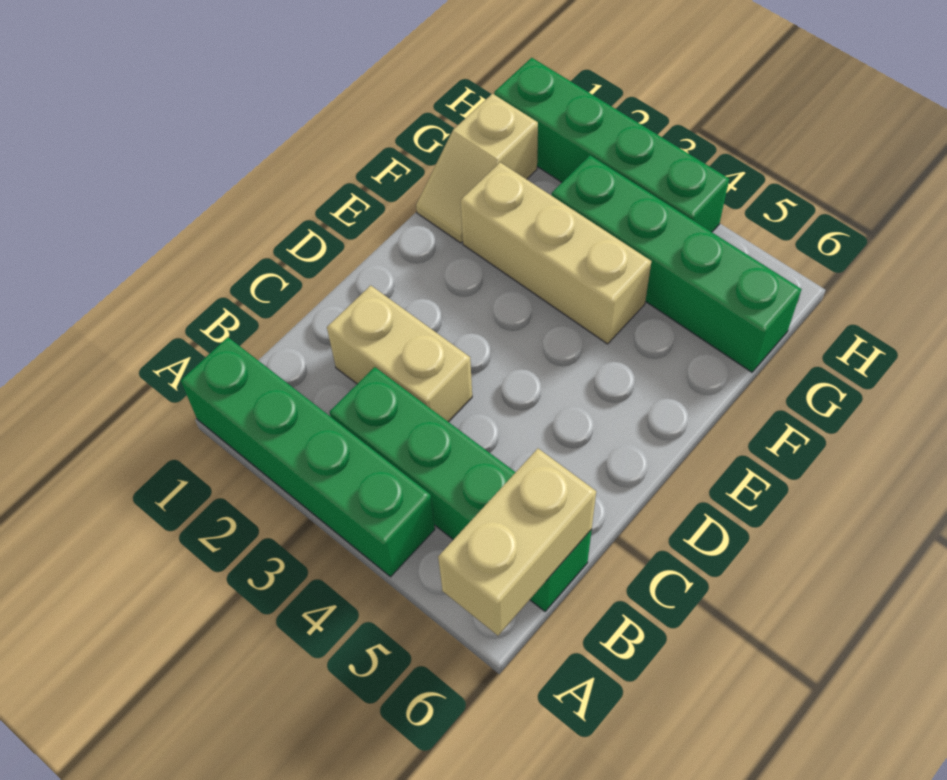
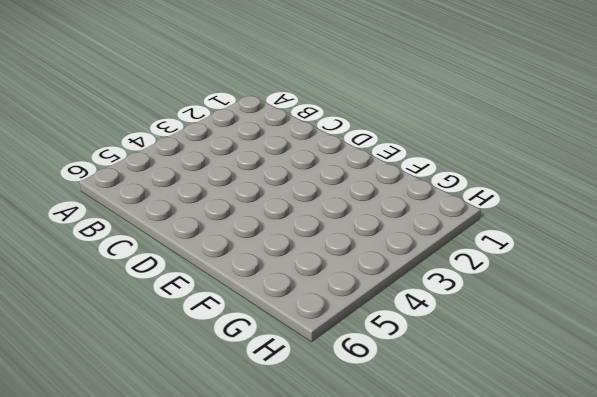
none -> green brick A1:A4 level 1
none -> green brick B3:B6 level 1

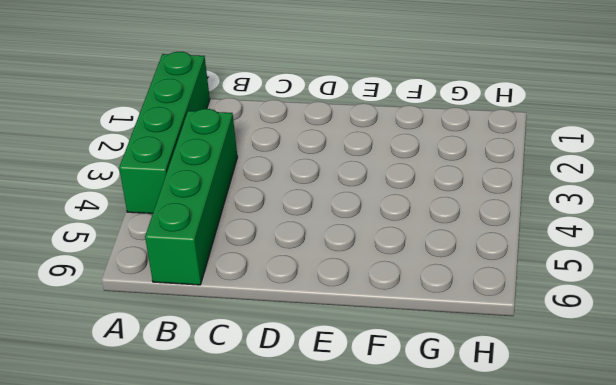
none -> tan brick C2:C3 level 1
none -> tan slope F1:G1 level 1 top G

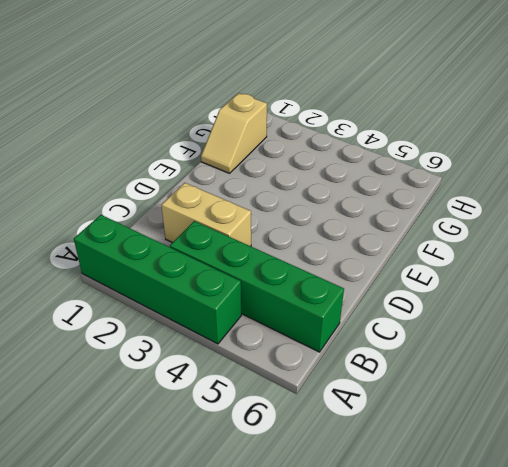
none -> tan brick F2:F4 level 1
none -> green brick G3:G6 level 1

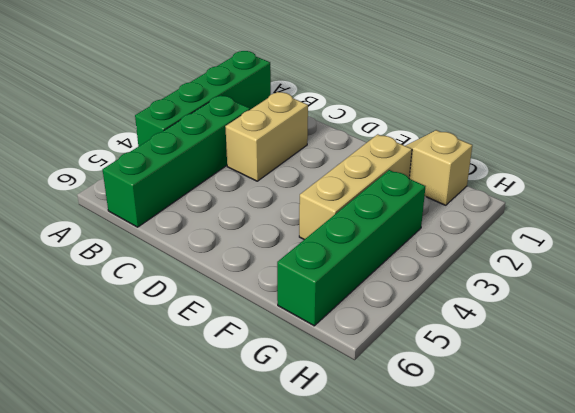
none -> green brick H1:H4 level 1
none -> tan brick A6:B6 level 2

